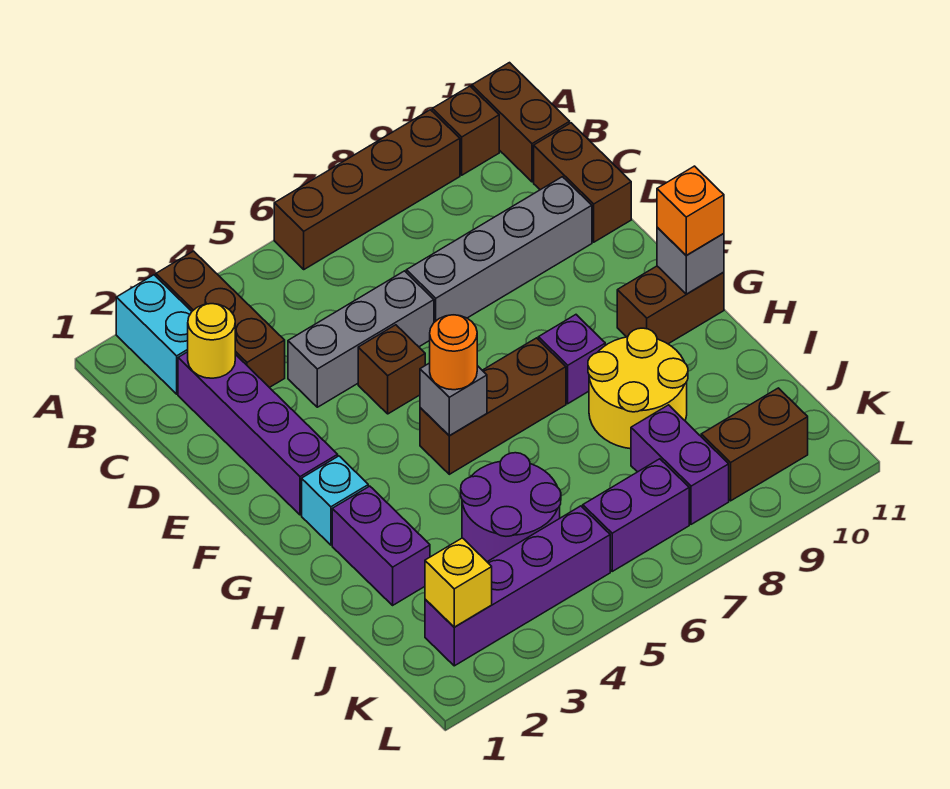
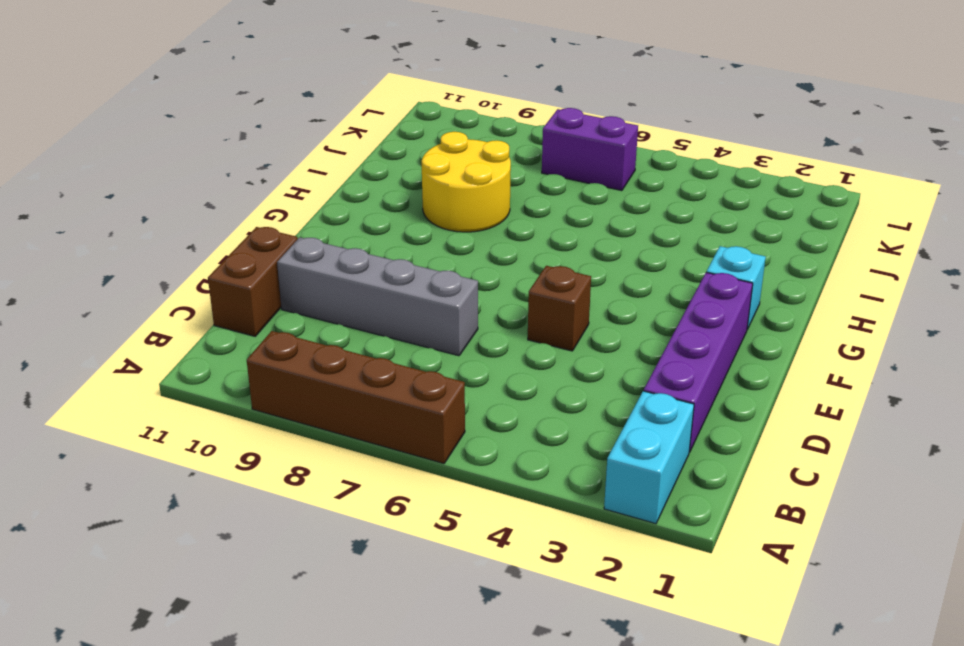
none -> brown brick A3:C3 level 1
none -> brown brick A10 level 1
none -> brown brick A11:B11 level 1

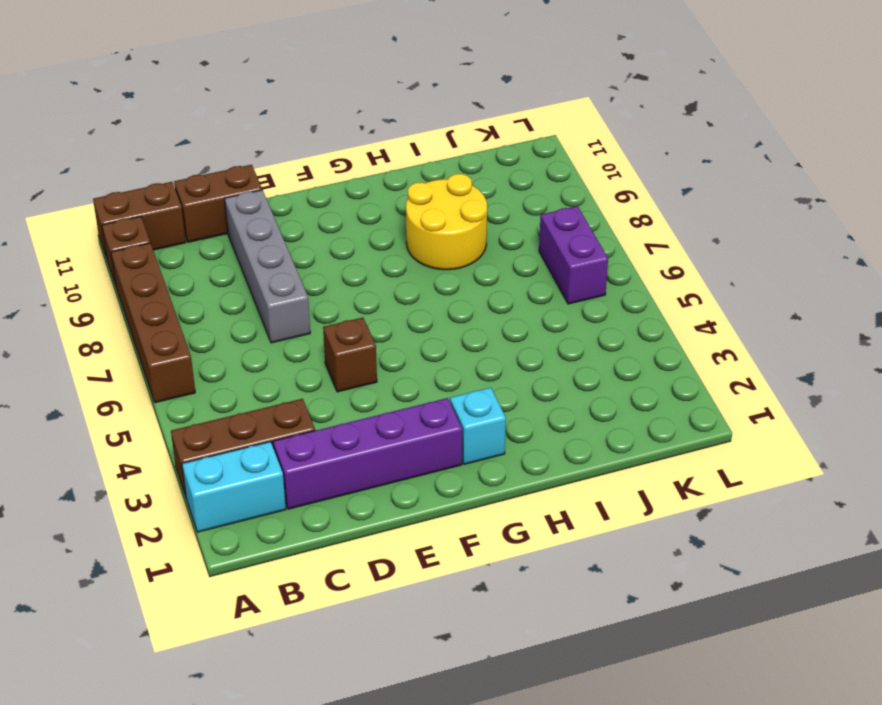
none -> grey brick D4:D6 level 1
none -> brown brick G5:G7 level 1
none -> purple brick G8 level 1

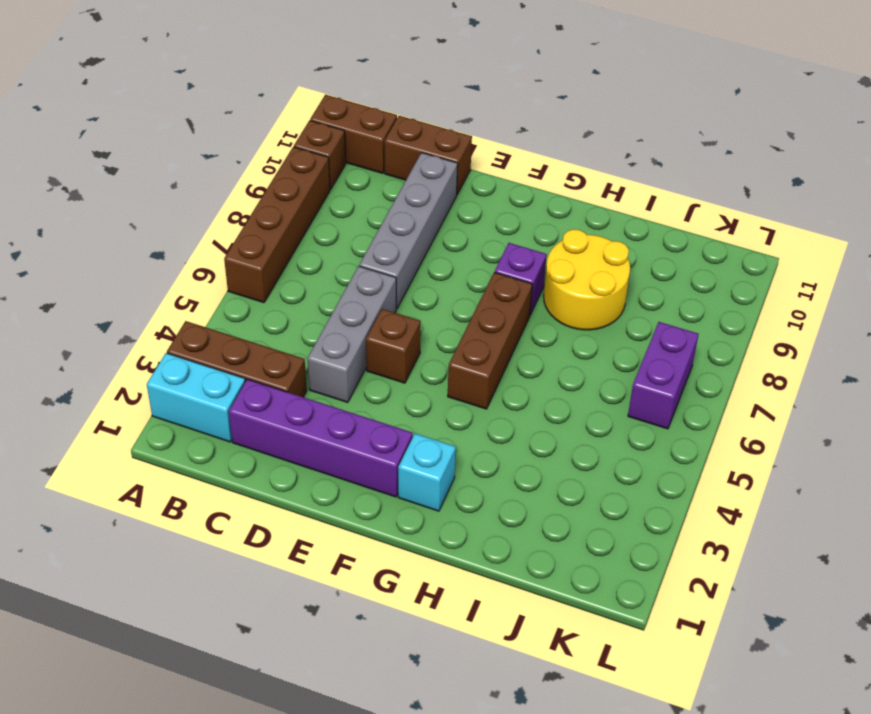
none -> brown brick G10:G11 level 1
none -> purple brick H2:I2 level 1
none -> purple round brick I4:J5 level 1

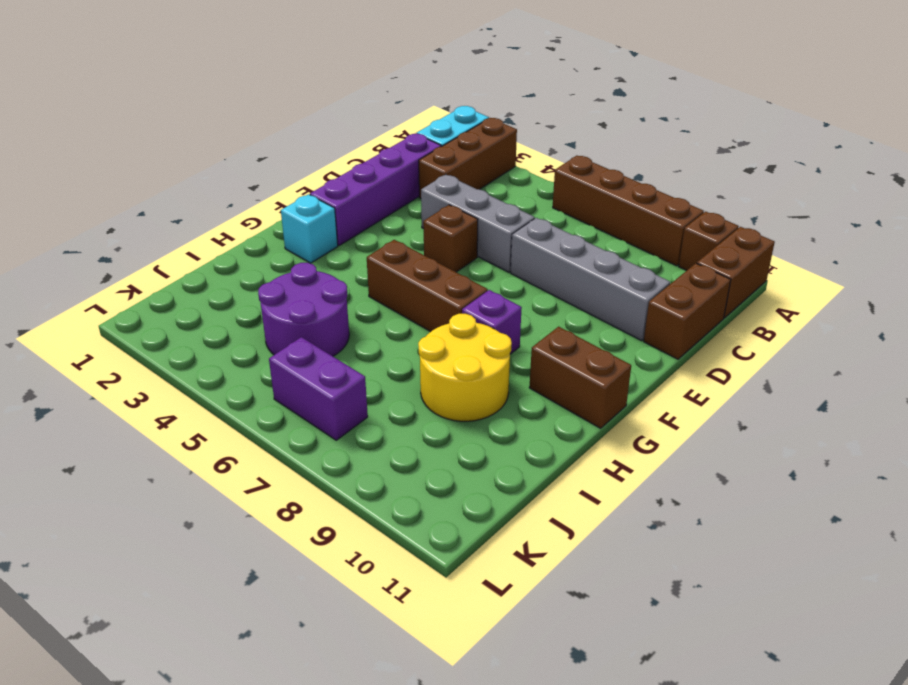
none -> purple brick H2:I2 level 1
none -> purple brick J8:K8 level 1
none -> purple brick K2:K5 level 1

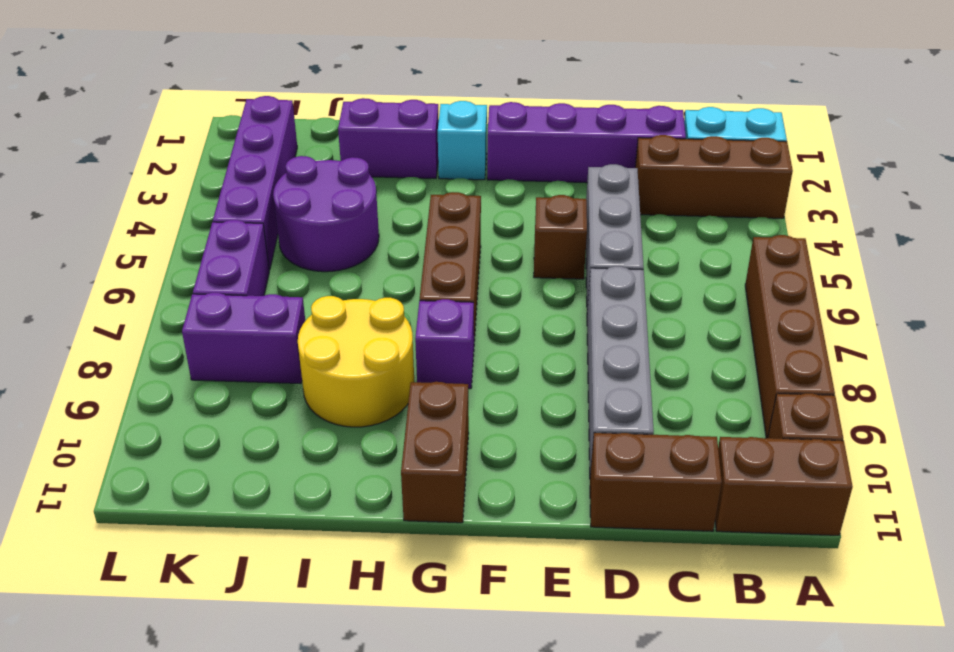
none -> brown brick K9:K10 level 1
none -> yellow round brick C2 level 2
none -> grey brick G5 level 2

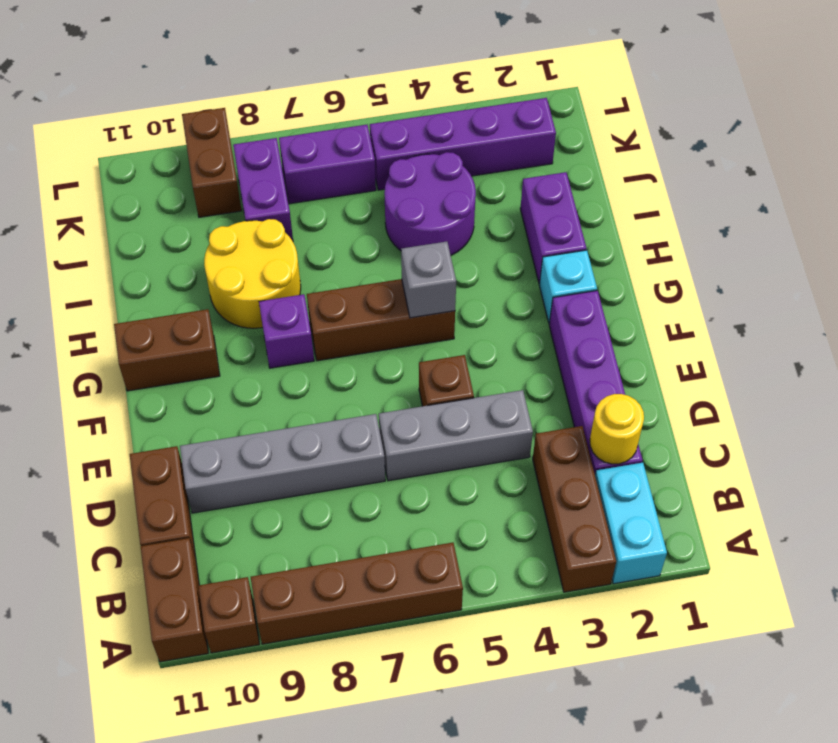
brown brick K9:L9 level 1 -> brown brick K9:K10 level 1
none -> grey brick G11 level 2
none -> yellow brick K2 level 2
none -> orange round brick G5 level 3

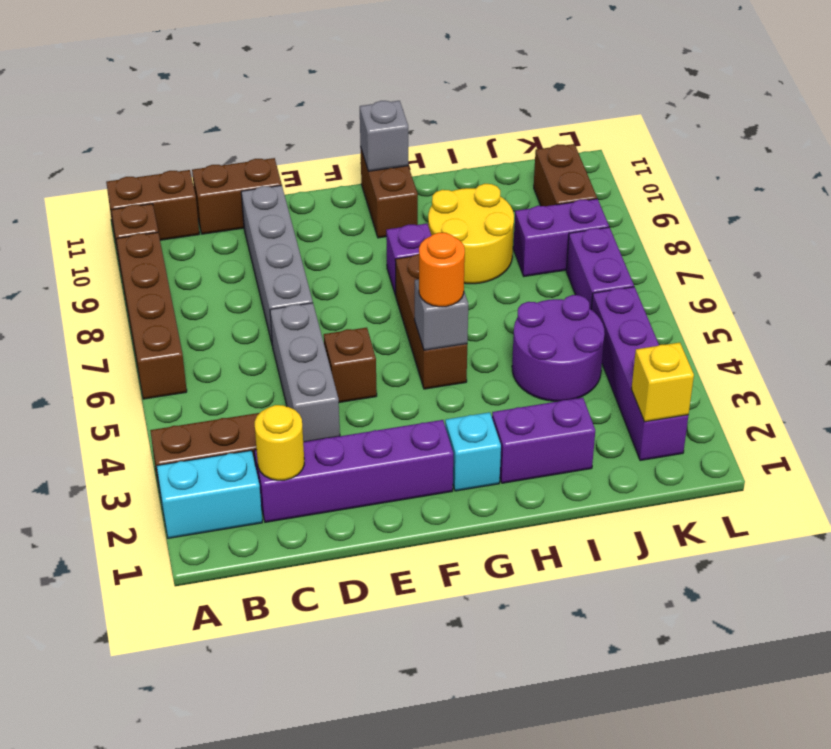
none -> orange brick G11 level 3

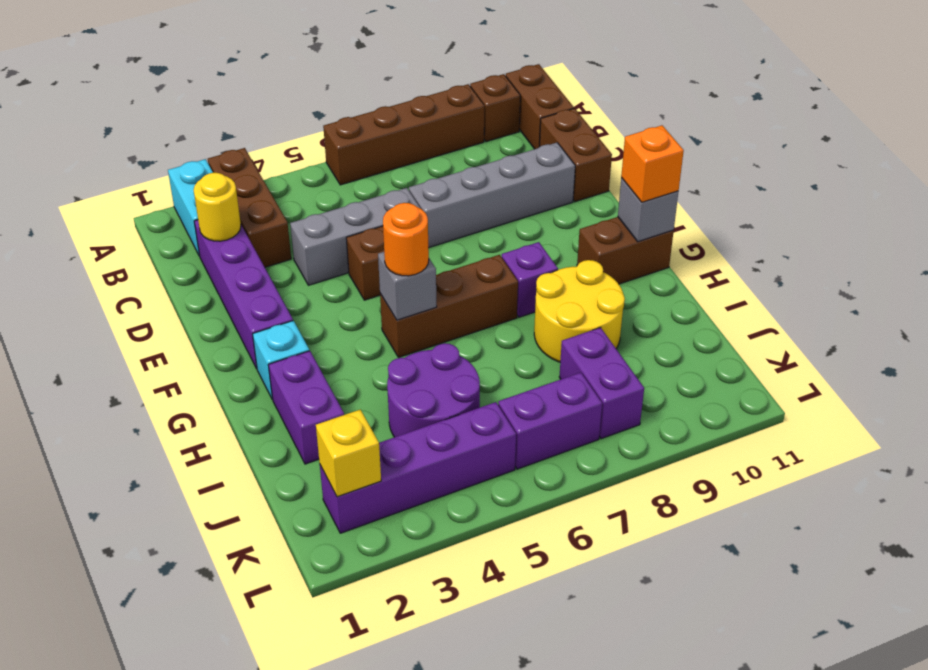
none -> brown brick K9:K10 level 1

